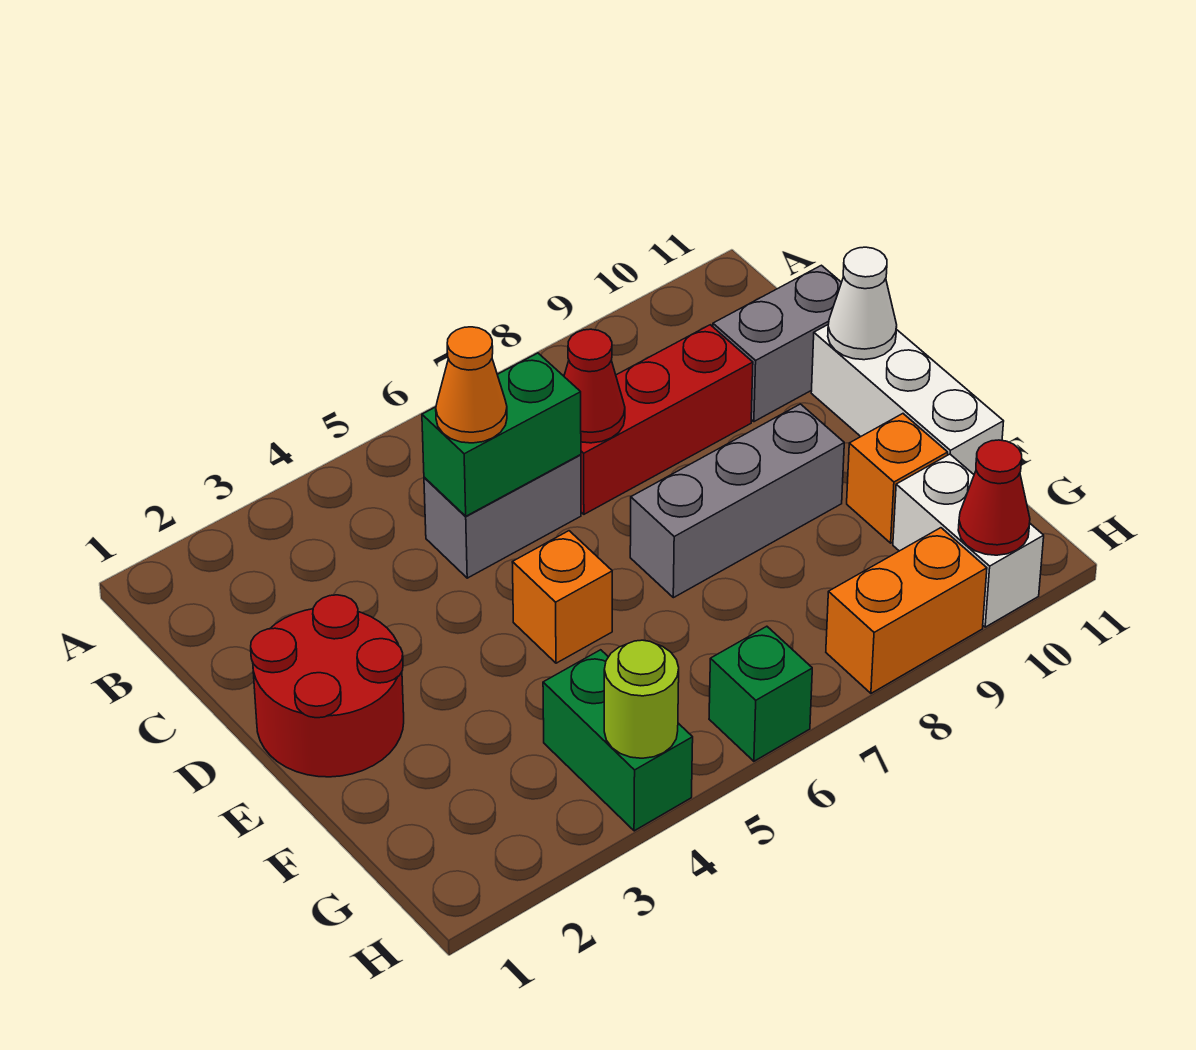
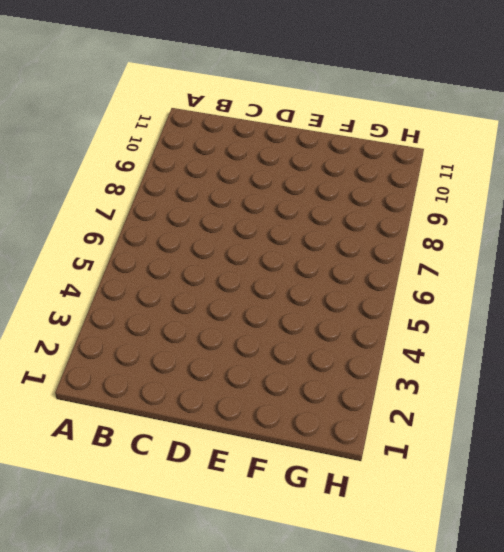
none -> grey brick C5:C6 level 1
none -> red brick C7:C9 level 1
none -> grey brick C10:C11 level 1

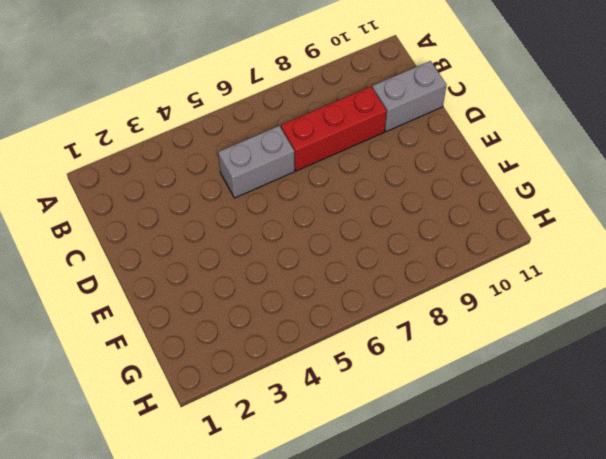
none -> red round brick D1:E2 level 1
none -> white brick D11:F11 level 1
none -> orange brick E5 level 1

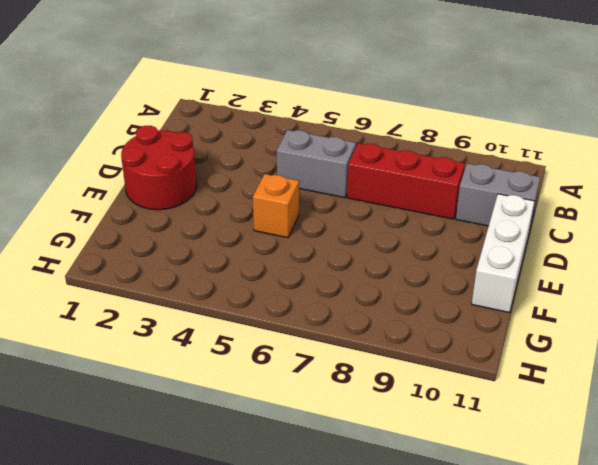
none -> grey brick E7:E9 level 1
none -> orange brick F10 level 1
none -> green brick G4:H4 level 1

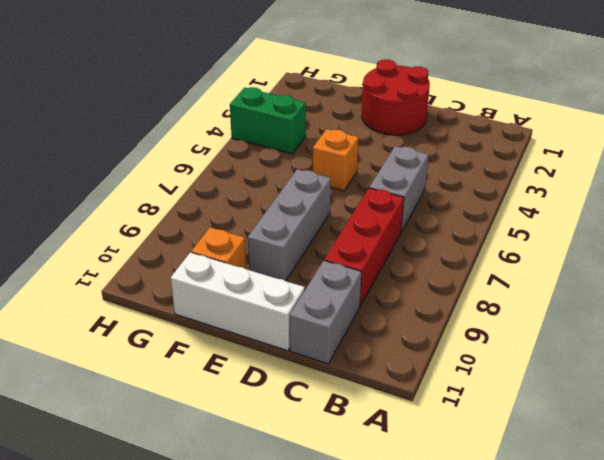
none -> white brick G10:H10 level 1
none -> green brick H6 level 1
none -> orange brick H8:H9 level 1

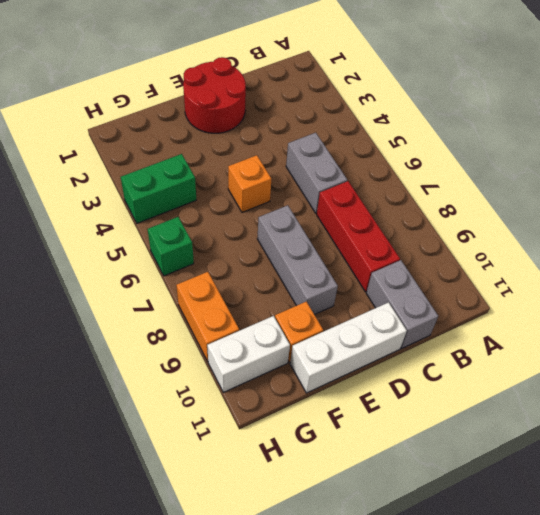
none -> green brick C5:C6 level 2
none -> red cone C7 level 2
none -> white cone D11 level 2

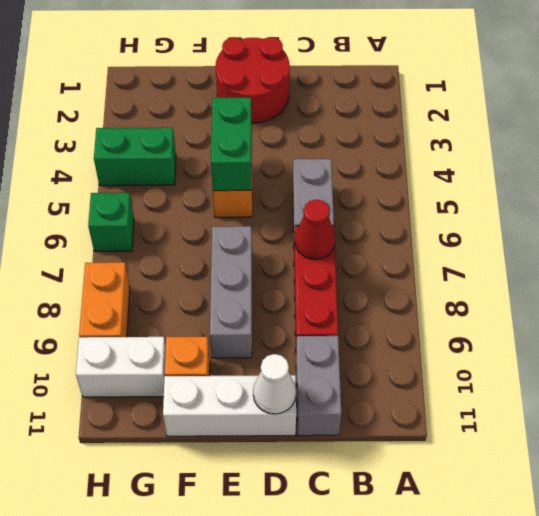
green brick E4:E5 level 2 -> green brick C5:C6 level 2
none -> lime round brick H4 level 2
none -> red cone H10 level 2
none -> orange cone C5 level 3

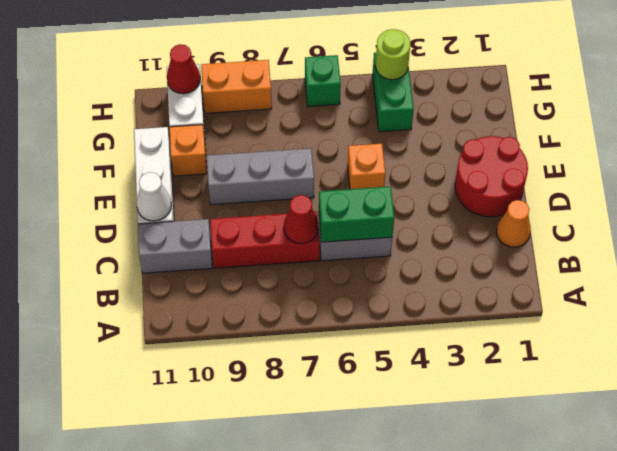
orange cone C1 level 1 -> orange cone C5 level 3

